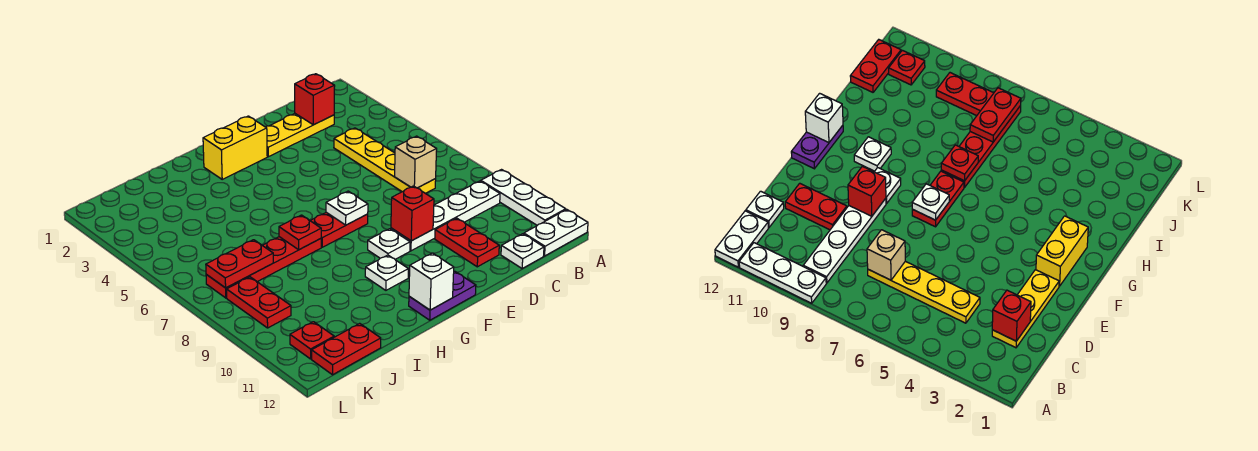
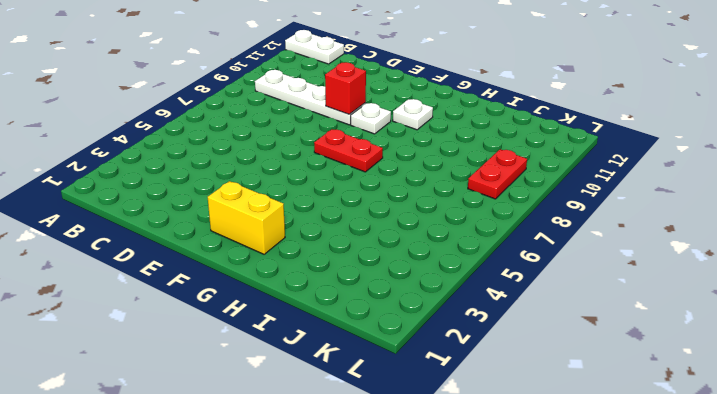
none -> white plate A9:A11 level 1
none -> yellow plate C2:E2 level 1
none -> yellow plate C4:C7 level 1

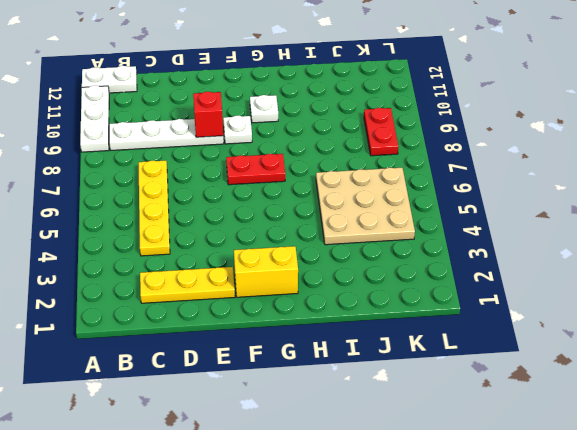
tan plate I4:K6 level 1 -> none
none -> white plate C12 level 1
none -> red plate D10:D11 level 1
none -> purple plate F12:G12 level 1

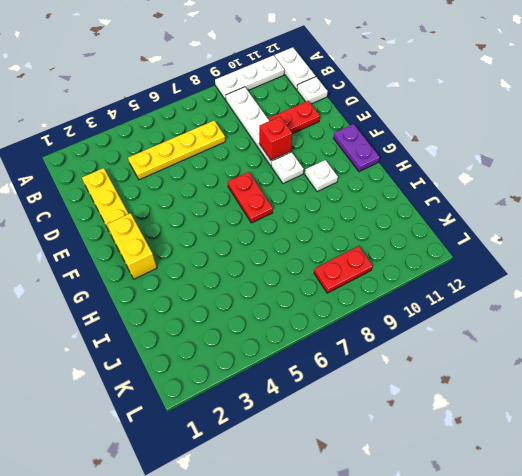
none -> red plate H7:K7 level 1
none -> red plate J12:K12 level 1
none -> red plate K11 level 1

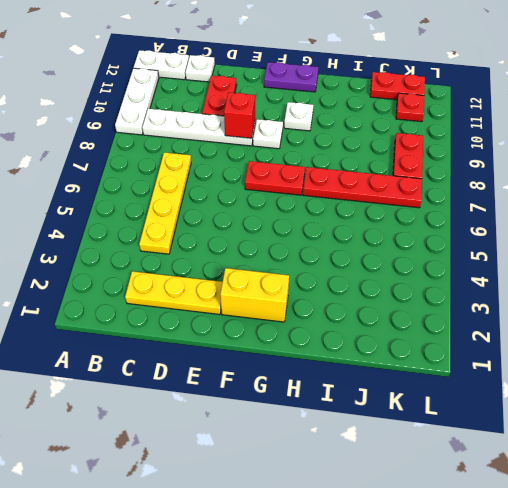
none -> red brick C2 level 2
none -> tan brick C7 level 2
none -> white plate F7 level 2

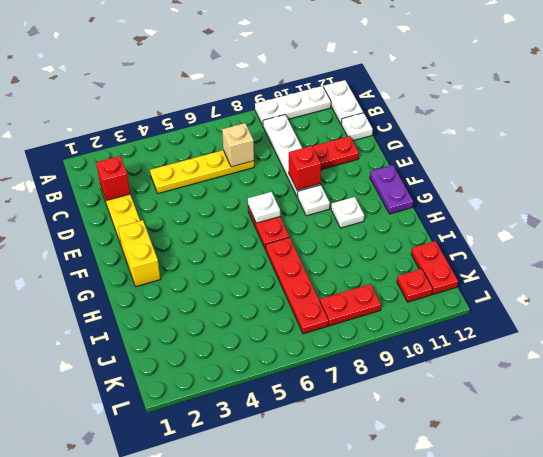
none -> white brick G12 level 2
none -> red plate H7 level 2
none -> red plate J7:K7 level 2

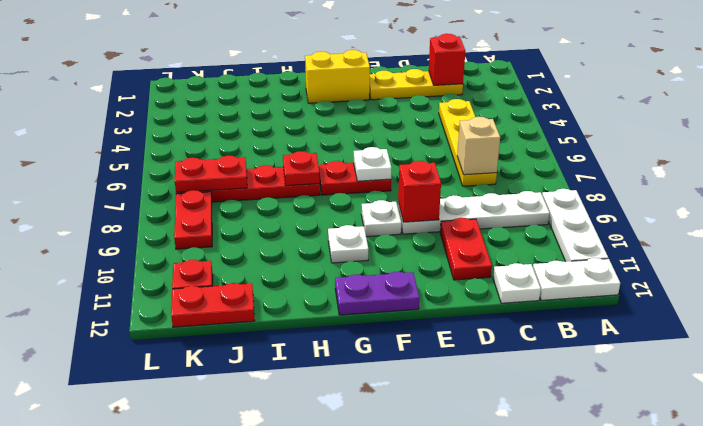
none -> white brick G12 level 2

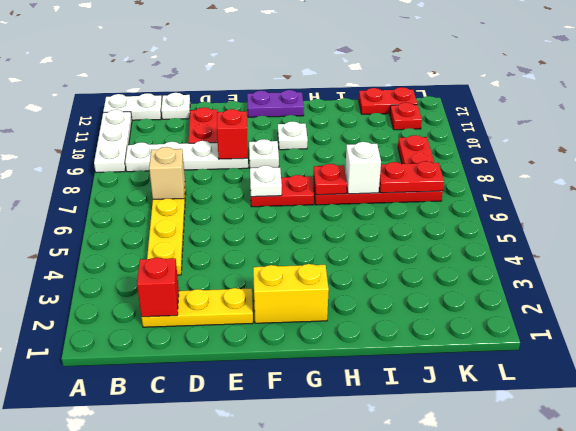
white brick I7 level 2 -> white brick G12 level 2

